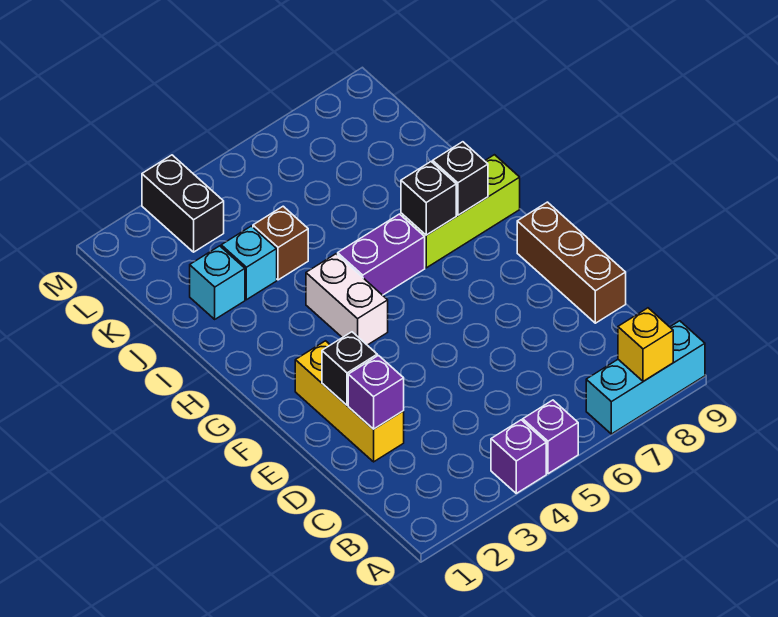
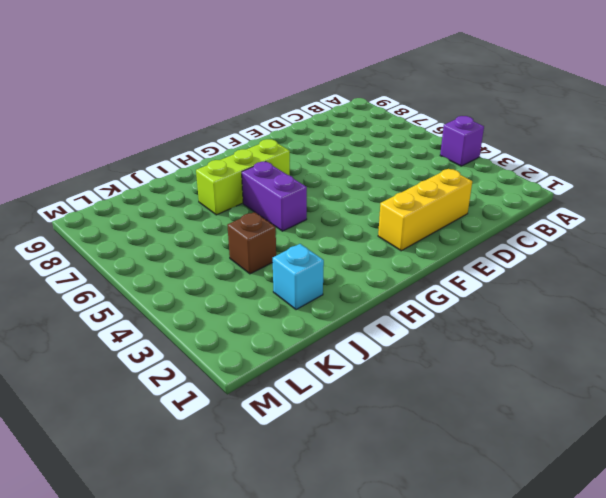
lime brick G7:I7 level 1 -> lime brick H7:H9 level 1
none -> purple brick A5 level 1
none -> cyan brick A7:A9 level 1
none -> brown brick D9:F9 level 1

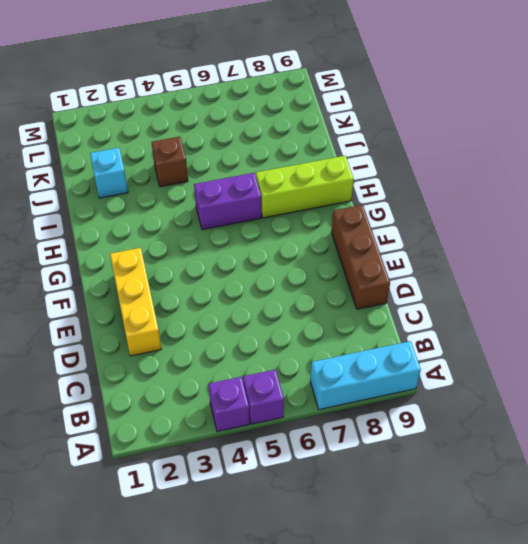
none -> white brick G4:H4 level 1
none -> cyan brick J3 level 1
none -> black brick L3:M3 level 1

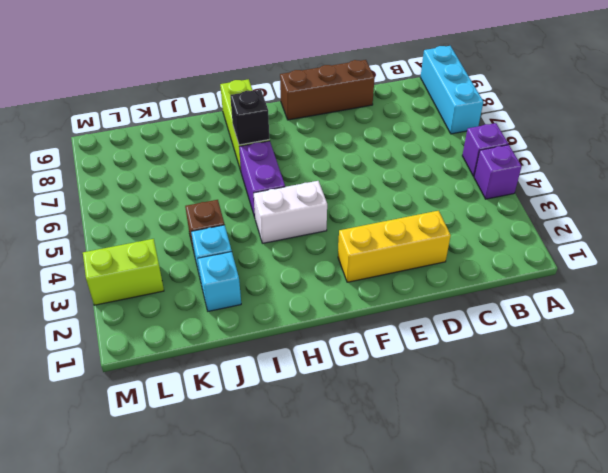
lime brick L3:M3 level 1 -> black brick L3:M3 level 1
none -> yellow brick A8 level 2
none -> purple brick D2 level 2
none -> black brick E2 level 2

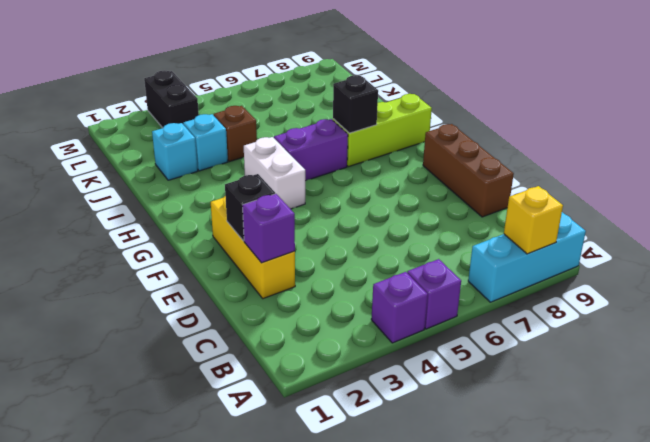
none -> black brick H8 level 2

